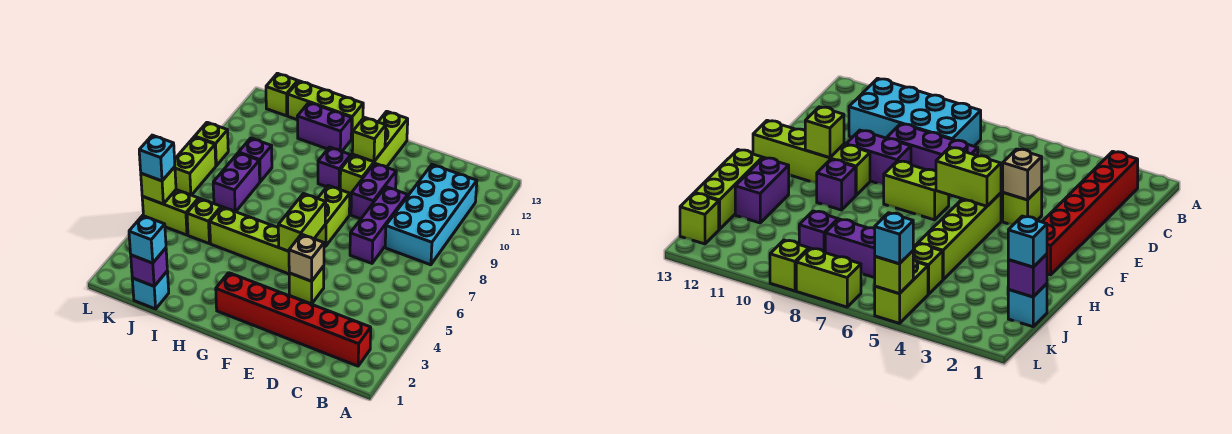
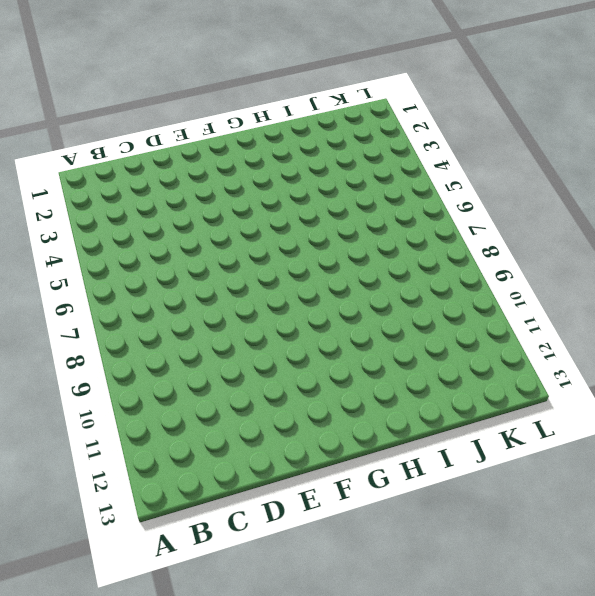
none -> red brick B2:G2 level 1
none -> cyan brick B8:C11 level 1
none -> purple brick D7:D9 level 1

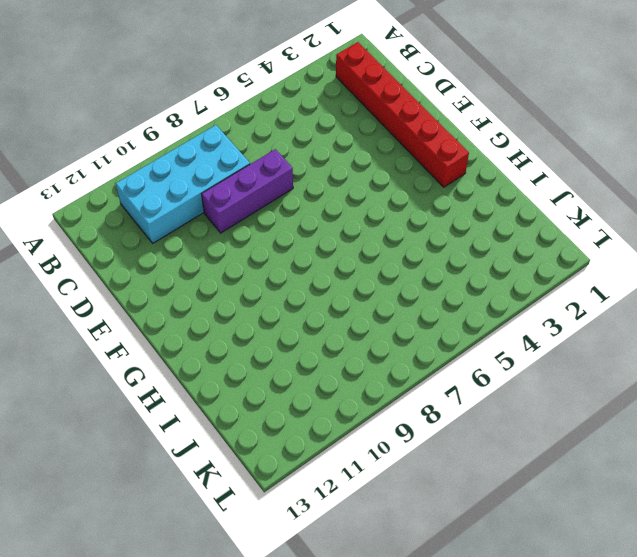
none -> lime brick E4 level 1
none -> purple brick E9:E10 level 1
none -> lime brick F5:I5 level 1

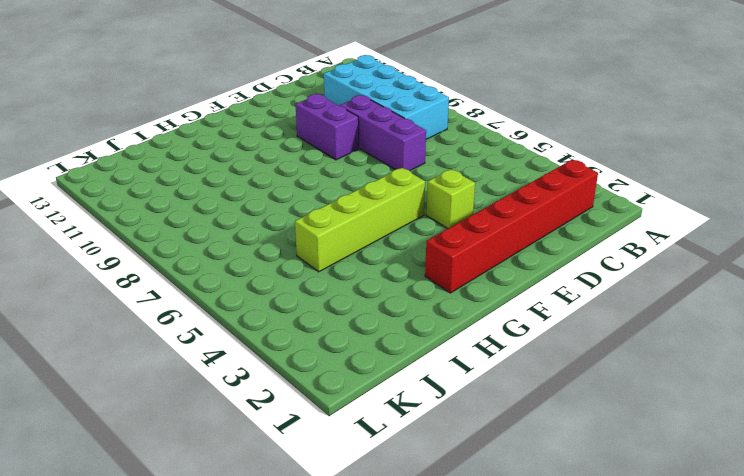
none -> lime brick F7:F8 level 1
none -> lime brick F10:F13 level 1
none -> purple brick G10 level 1

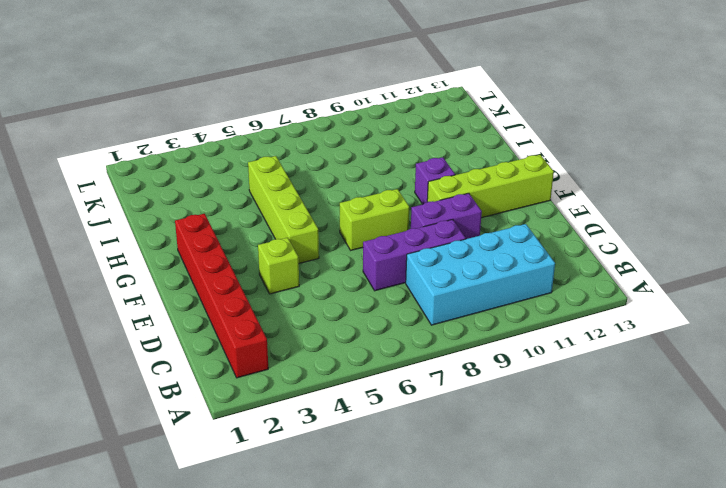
none -> purple brick H12:I12 level 1
none -> lime brick H13:J13 level 1
none -> cyan brick J1 level 1

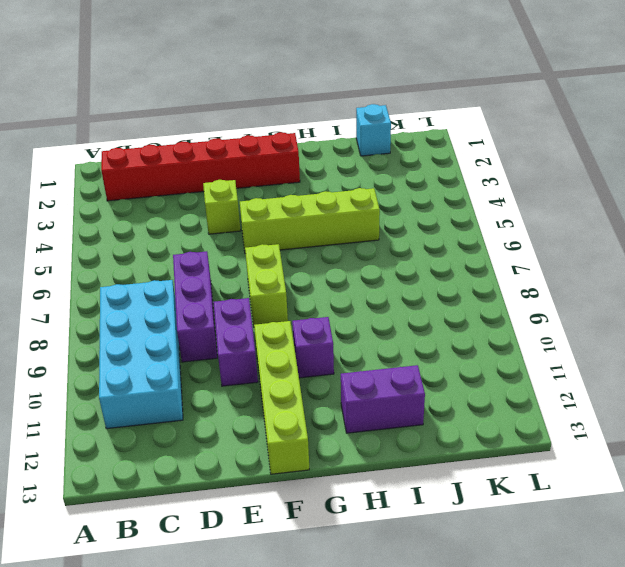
none -> lime brick H13:J13 level 1
none -> lime brick J5 level 1
none -> purple brick J7:J8 level 1

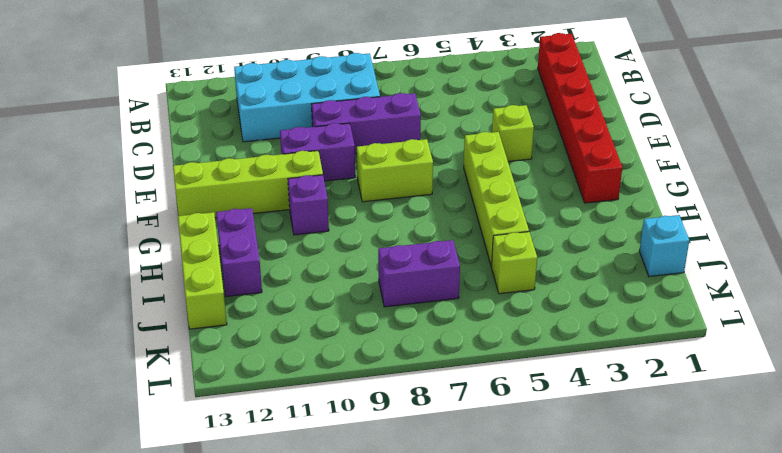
none -> purple brick J9 level 1
none -> lime brick K5:L5 level 1
none -> lime brick K13 level 1

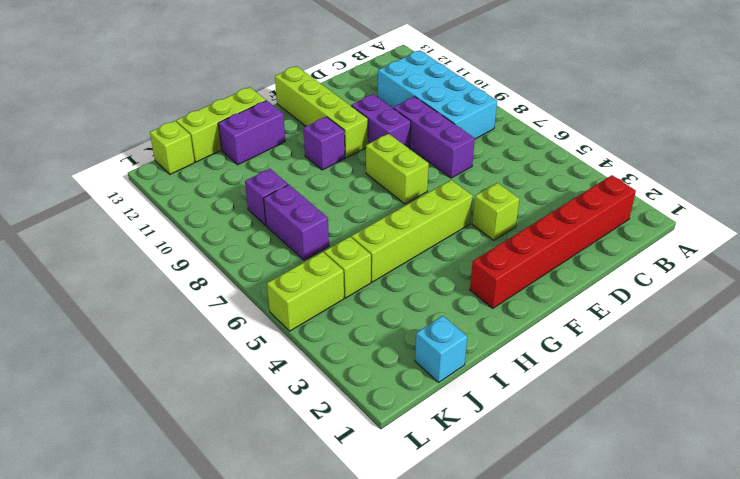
none -> lime brick L7:L8 level 1
none -> lime brick L9 level 1
none -> tan brick E4 level 2

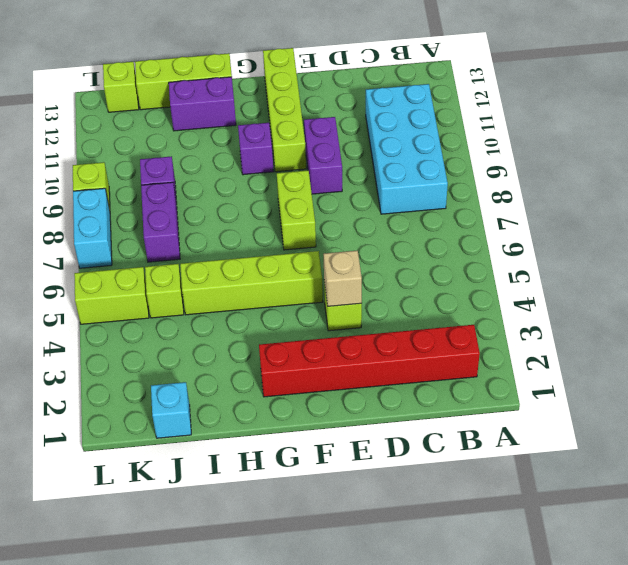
cyan brick L7:L8 level 1 -> lime brick L7:L8 level 1
none -> purple brick D7:D9 level 1
none -> lime brick F5:F6 level 2
none -> lime brick F11 level 2

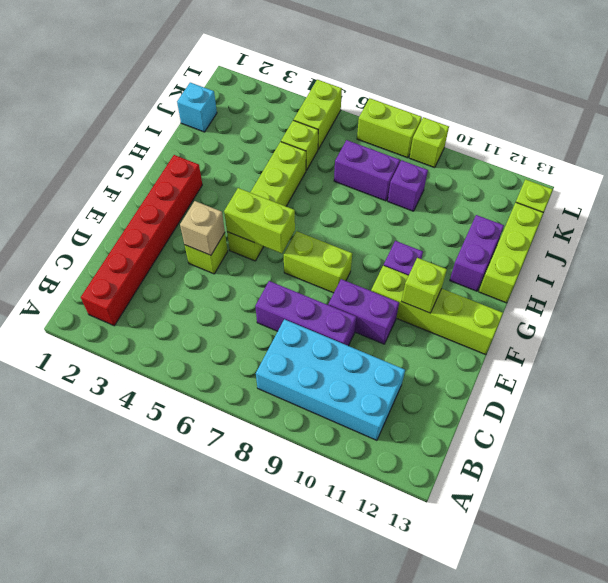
none -> purple brick J1 level 2
none -> lime brick L5 level 2
none -> cyan brick J1 level 3

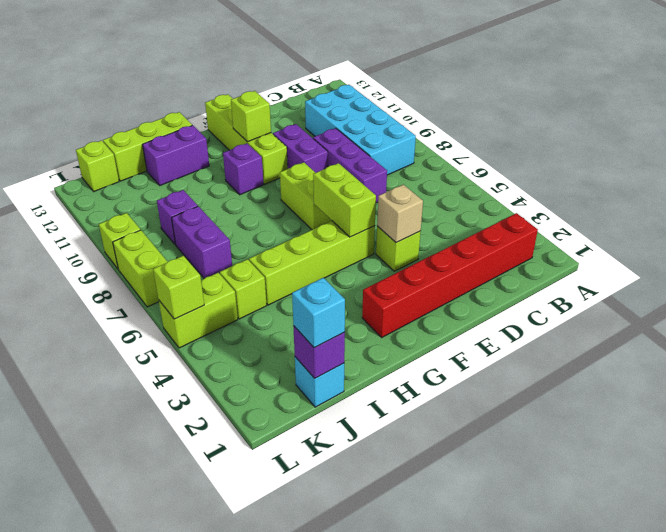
none -> cyan brick L5 level 3

